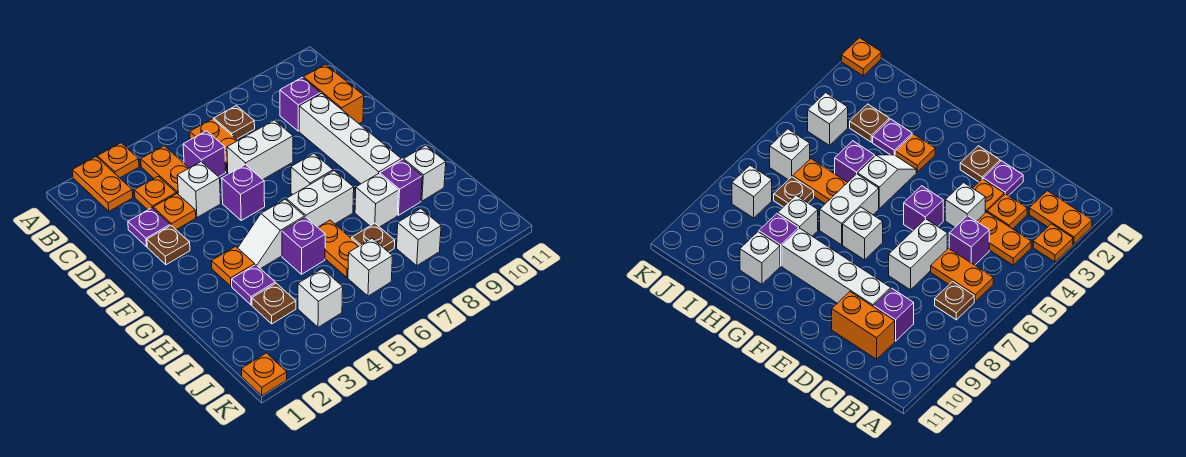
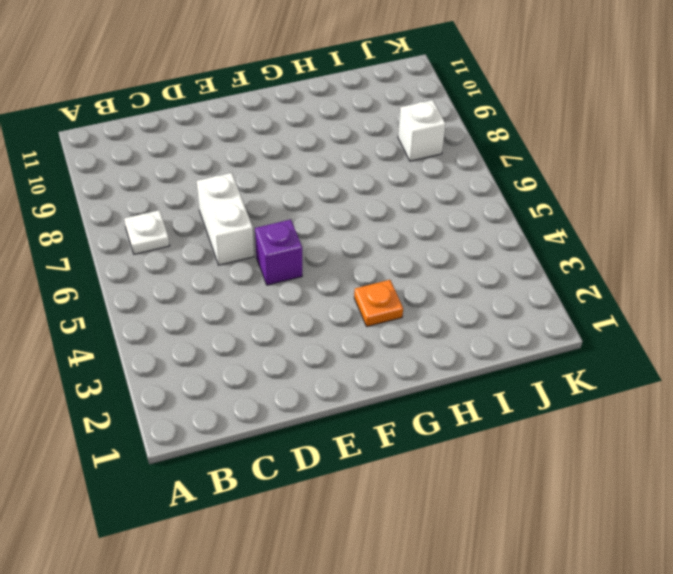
white plate B7 level 1 -> brown plate B7 level 1
none -> orange plate A2:B2 level 1
none -> orange plate A3 level 1
none -> orange plate B4:C4 level 1
none -> orange plate B6:C6 level 1

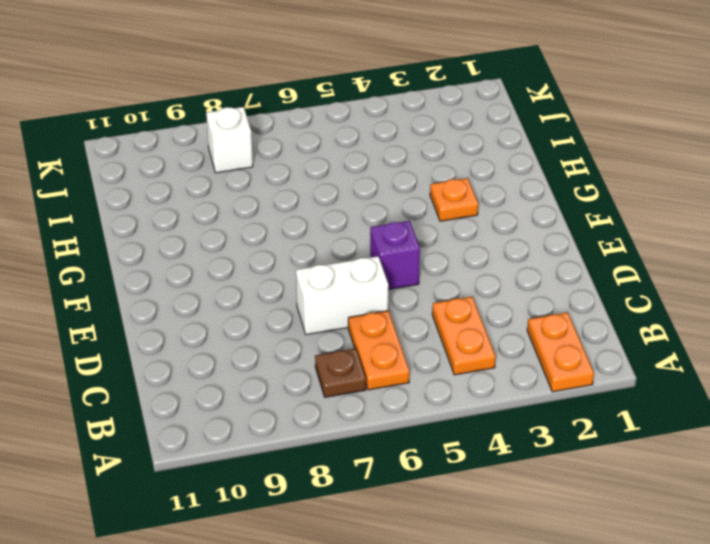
none -> orange plate A3 level 1
none -> orange plate C3 level 1
none -> purple brick C5 level 1
none -> purple brick C9 level 1

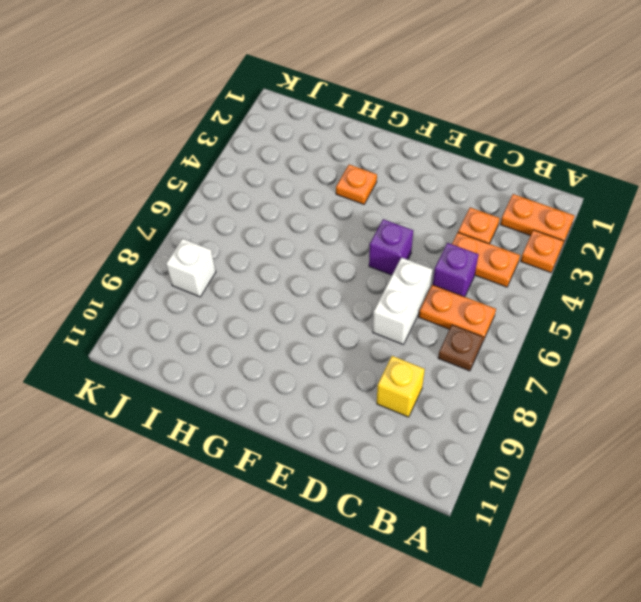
yellow brick C9 level 1 -> purple brick C9 level 1
none -> orange brick C10:D10 level 1
none -> purple plate D2 level 1
none -> orange plate D3 level 1
none -> white brick D4 level 1

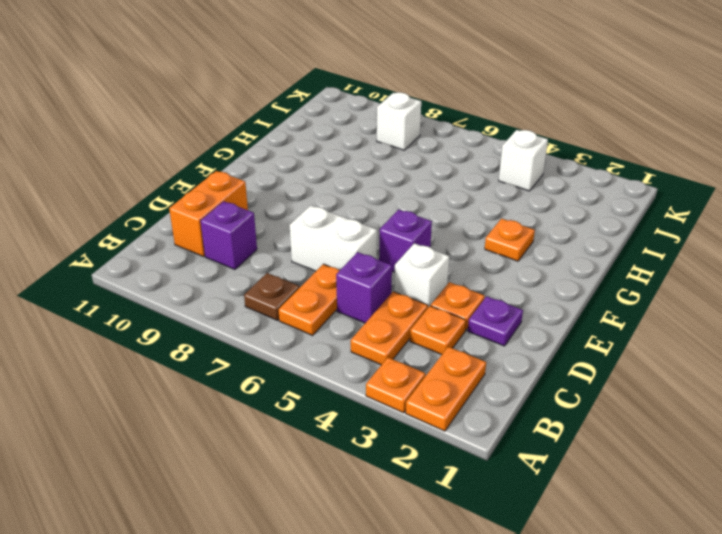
none -> white brick D9:G9 level 1
none -> brown plate E2 level 1
none -> white brick F7 level 1
none -> white slope G4:G5 level 1 top 5

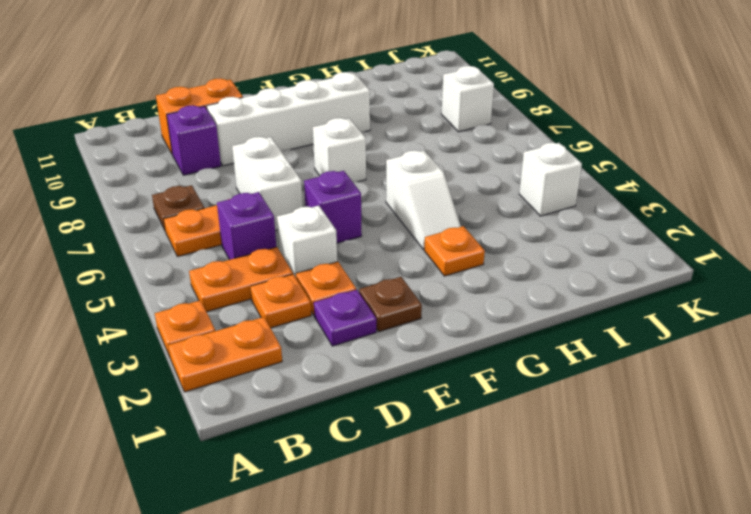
none -> white brick G6:G7 level 1
none -> purple plate H3 level 1
none -> purple brick H5 level 1
none -> orange plate H6:I6 level 1

